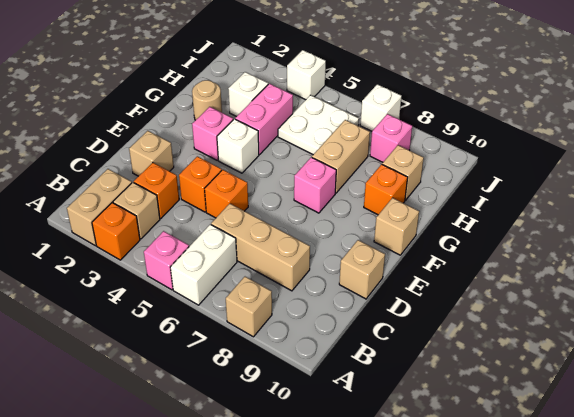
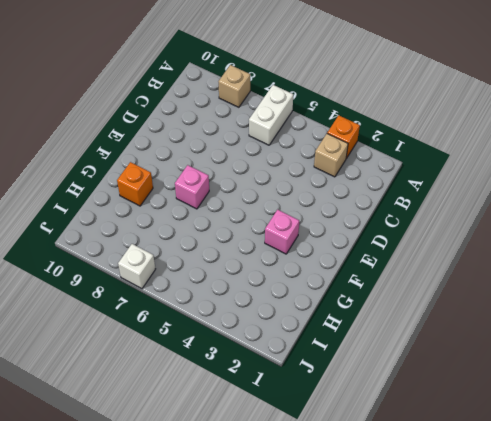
none -> tan brick A2:B2 level 1
none -> pink brick A5 level 1
none -> orange brick C3 level 1

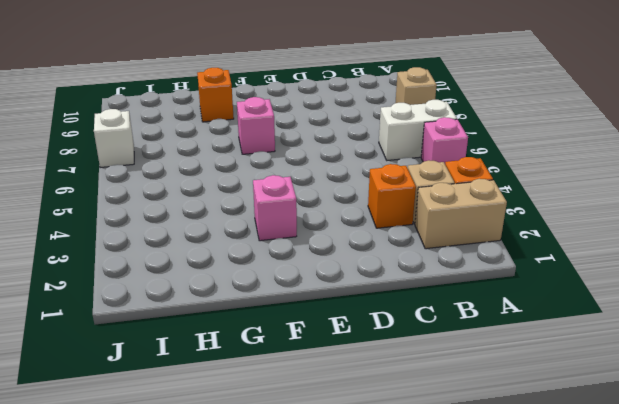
none -> tan brick C6:C8 level 1
none -> tan brick D2 level 1
none -> orange brick D4 level 1

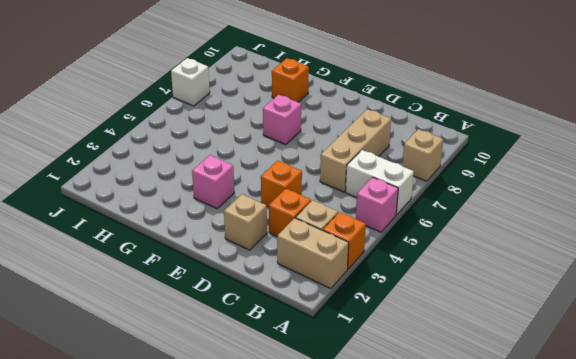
none -> orange brick D5 level 1
none -> tan brick D10 level 1
none -> white brick F4 level 1

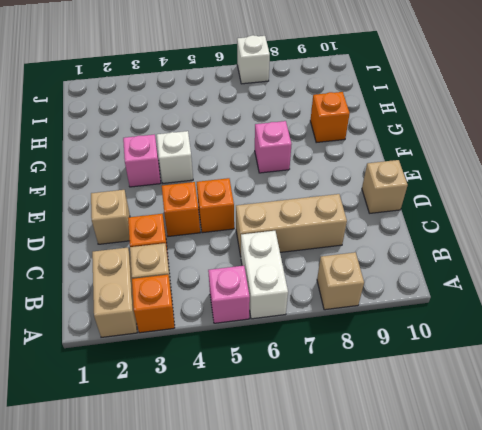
none -> tan brick F10 level 1
none -> tan round brick G2 level 1
none -> pink brick G4:H4 level 1

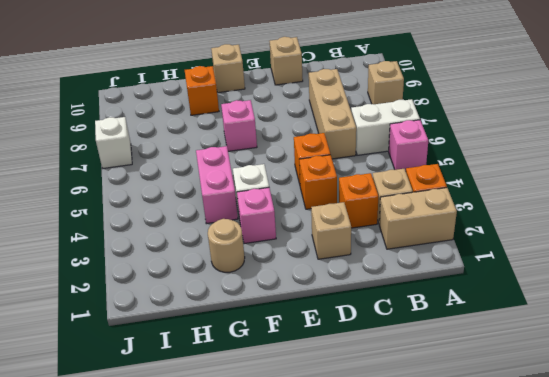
pink brick G4:G5 level 1 -> pink brick G4:H4 level 1
none -> tan brick G7:H7 level 1
none -> white brick H3 level 1
none -> white plate H5:I6 level 1

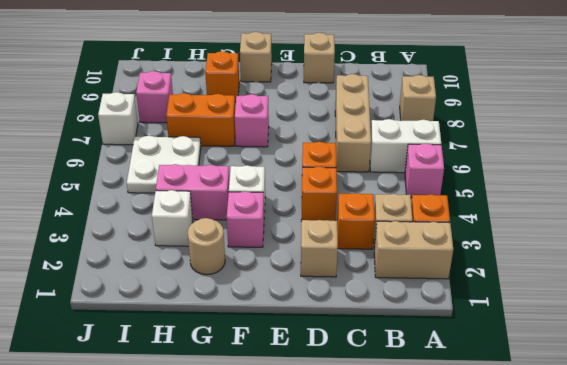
orange brick G7:H7 level 1 -> tan brick G7:H7 level 1
none -> tan brick H9 level 1
none -> white brick J4 level 1

